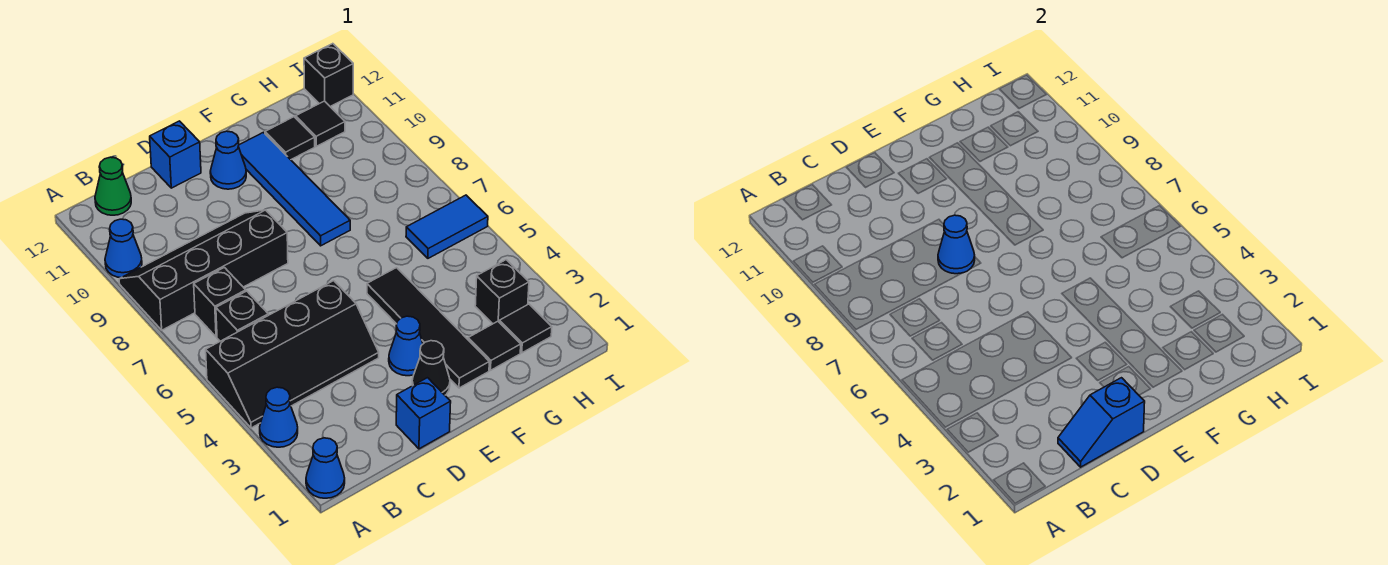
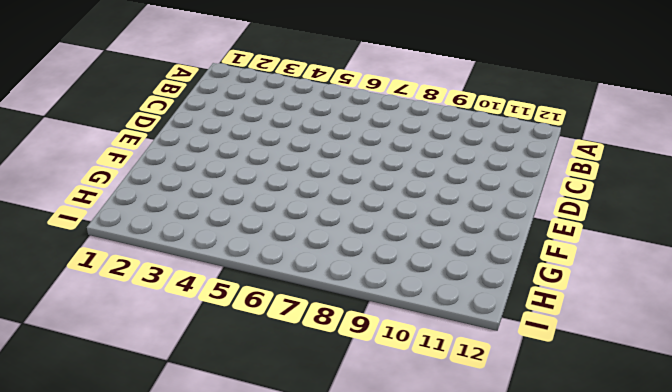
none -> blue cone A1 level 1
none -> blue cone A3 level 1
none -> black slope A4:D5 level 1 top 5

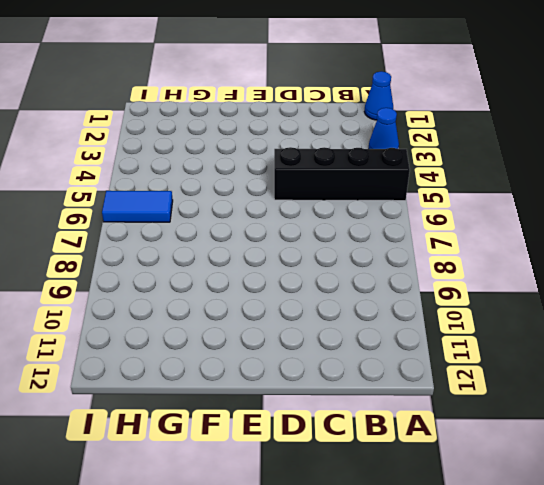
none -> black slope A8:D9 level 1 top 8
none -> blue cone A10 level 1
none -> black brick B6 level 1

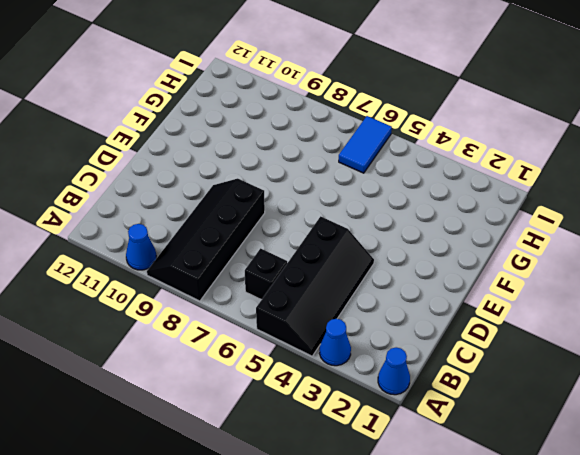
none -> black brick B7 level 1
none -> green cone B12 level 1
none -> blue brick D1 level 1

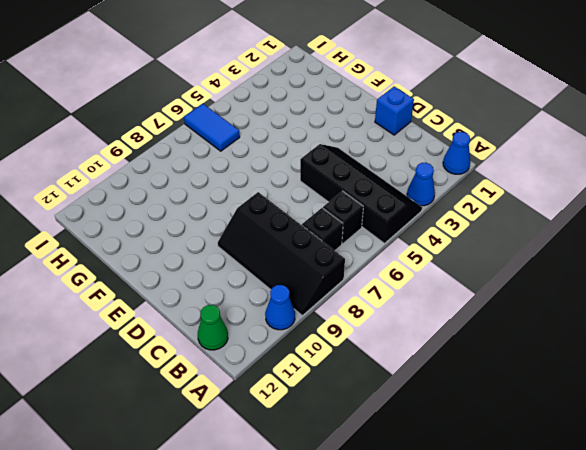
none -> blue brick D12 level 1
none -> black cone E2 level 1
none -> blue cone E3 level 1

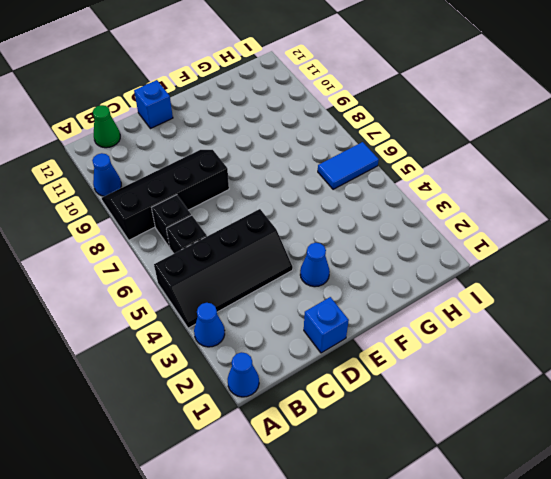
none -> black cone E2 level 1
none -> blue cone E11 level 1
none -> black tile F2:F5 level 1

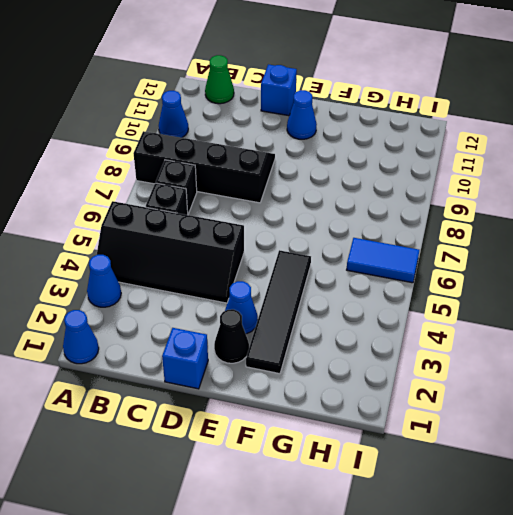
none -> blue tile F8:F11 level 1
none -> black tile G2 level 1
none -> black tile G11 level 1

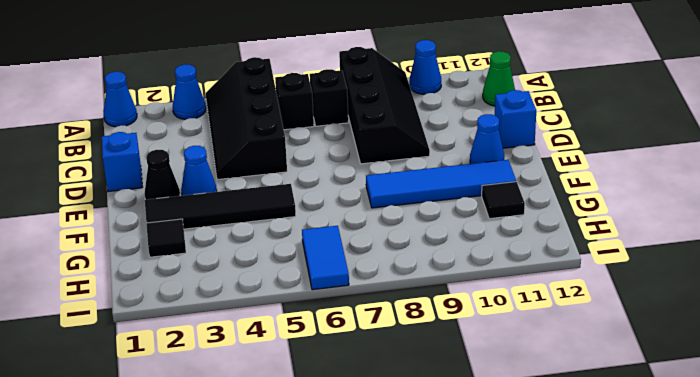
none -> black tile H2 level 1
none -> black brick H3 level 1
none -> black tile H11 level 1

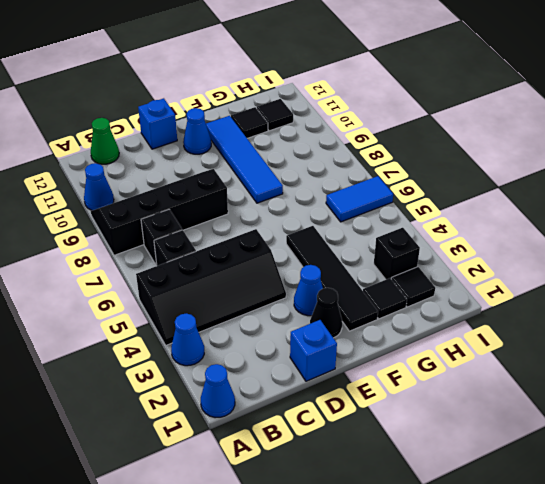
none -> black brick I12 level 1
none -> blue slope C1:D1 level 2 top D
none -> blue cone D8 level 2

